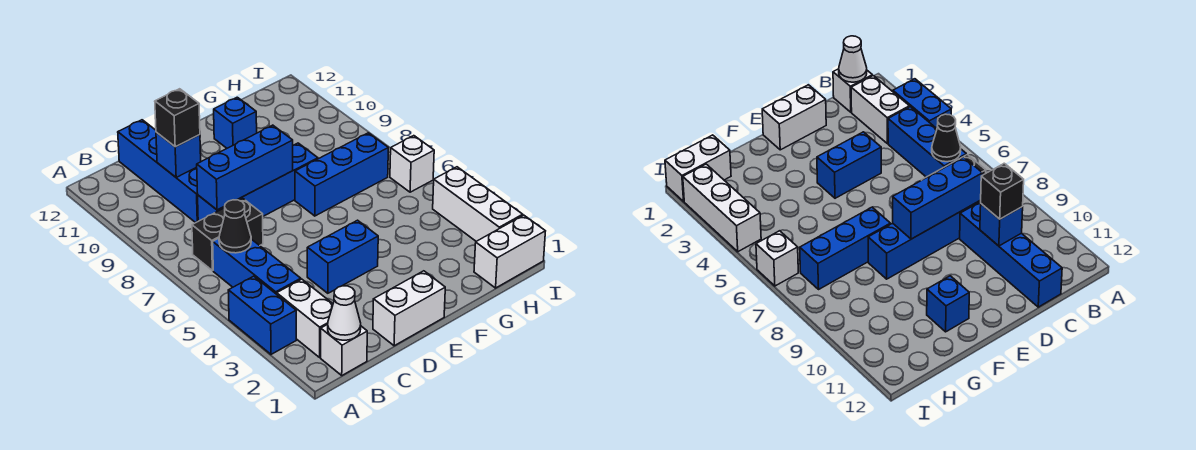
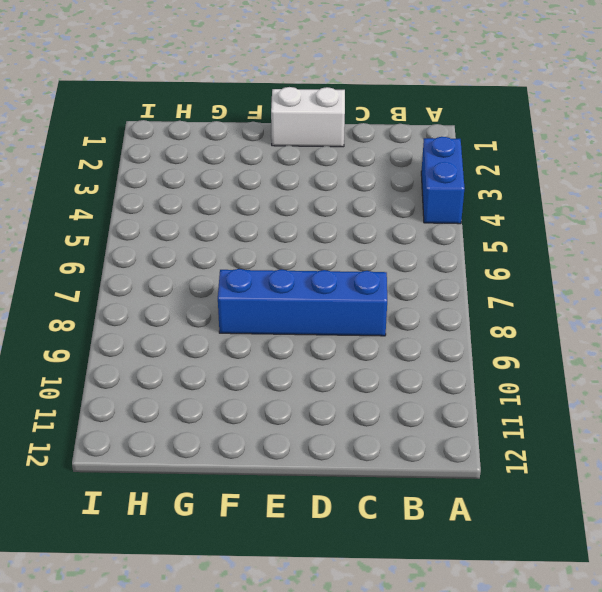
none -> white brick B1 level 1
none -> white brick B2:B3 level 1
none -> blue brick B4:B6 level 1

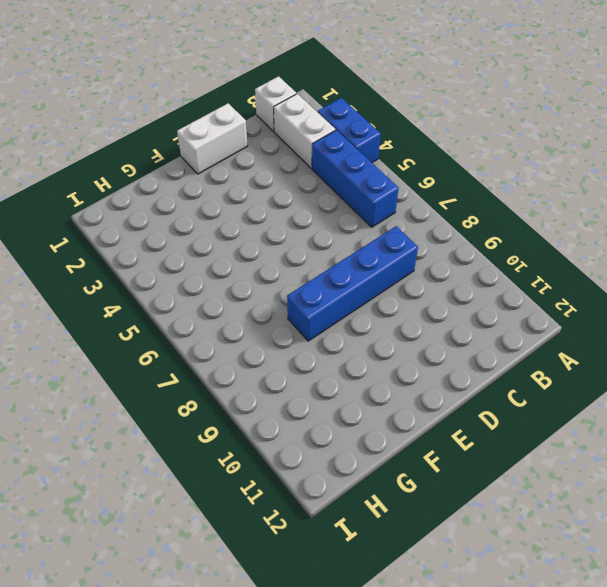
none -> black brick B7:C7 level 1
none -> blue brick C9:C12 level 1
none -> blue brick D4:E4 level 1

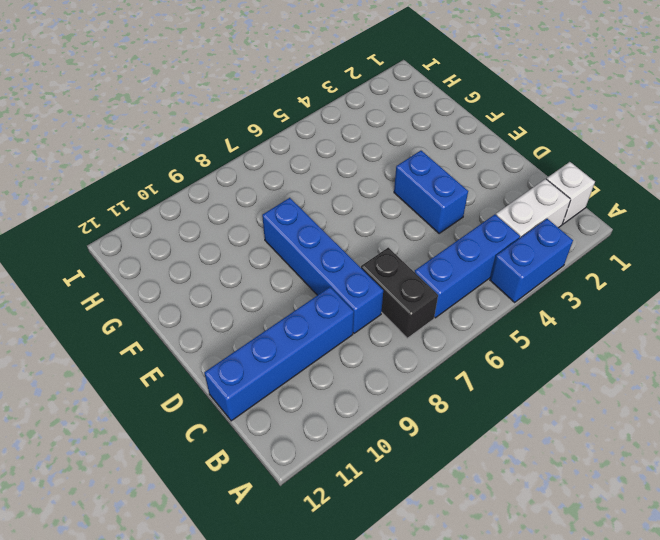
none -> white brick D1:E1 level 1
none -> blue brick F7:H7 level 1
none -> blue brick F11 level 1

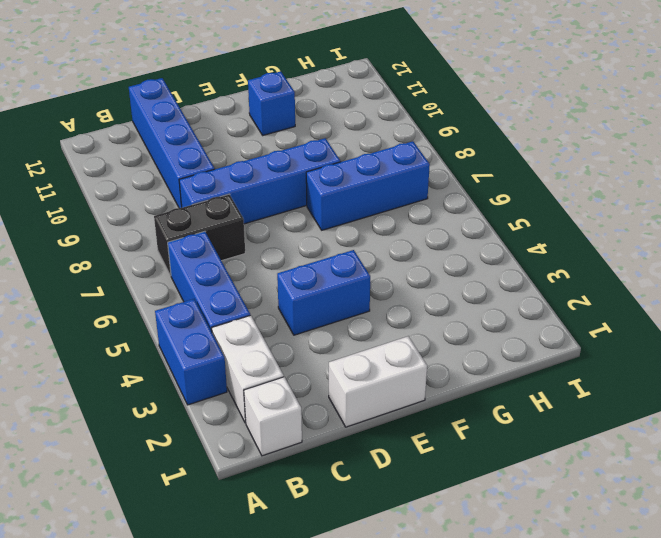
none -> white brick H1:I1 level 1
none -> white brick I2:I4 level 1
none -> white brick I6 level 1

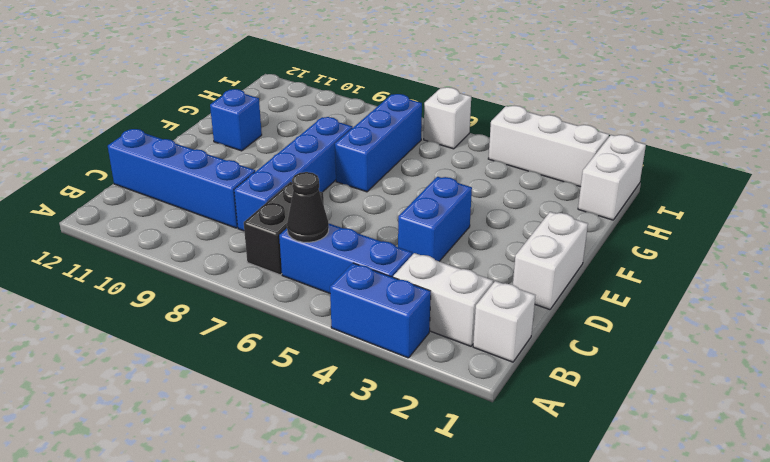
none -> white cone B1 level 2
none -> blue brick C8:E8 level 2
none -> blue brick C10 level 2

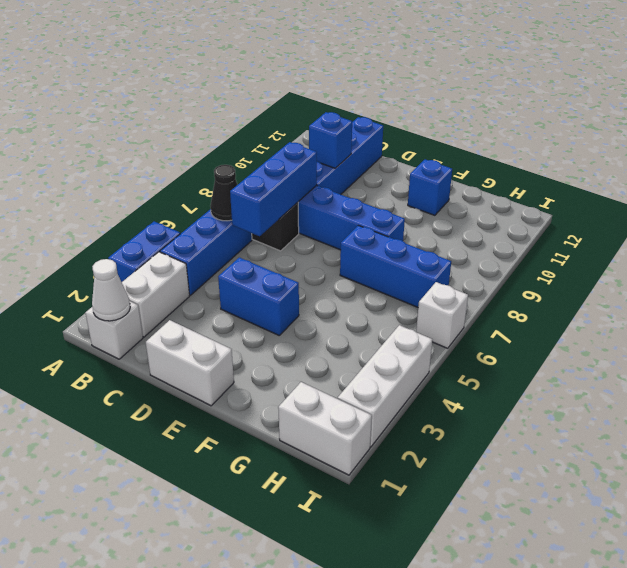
blue brick C6:C8 level 2 -> blue brick C8:E8 level 2
none -> black brick C10 level 3

